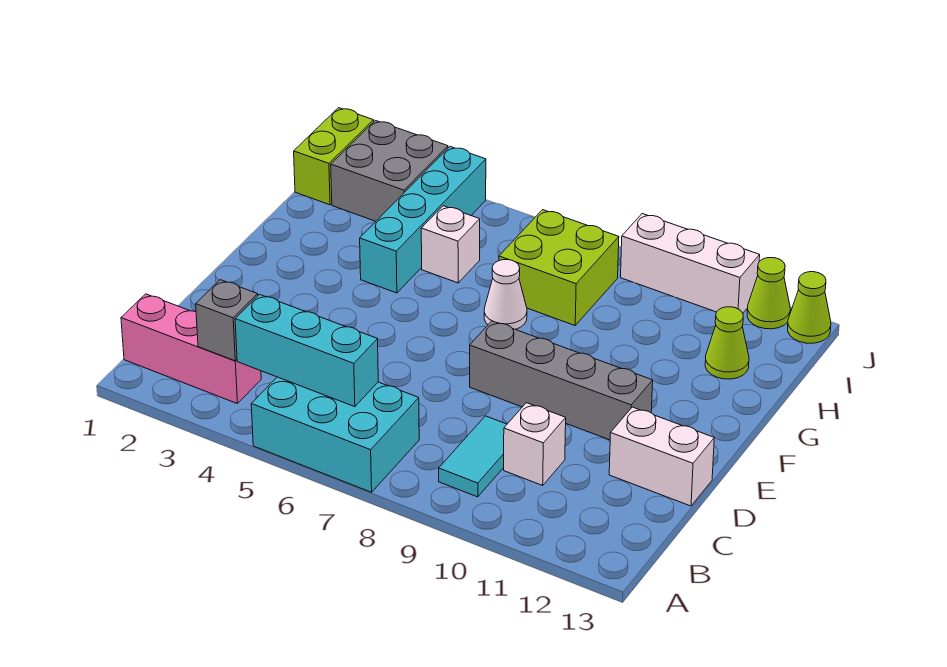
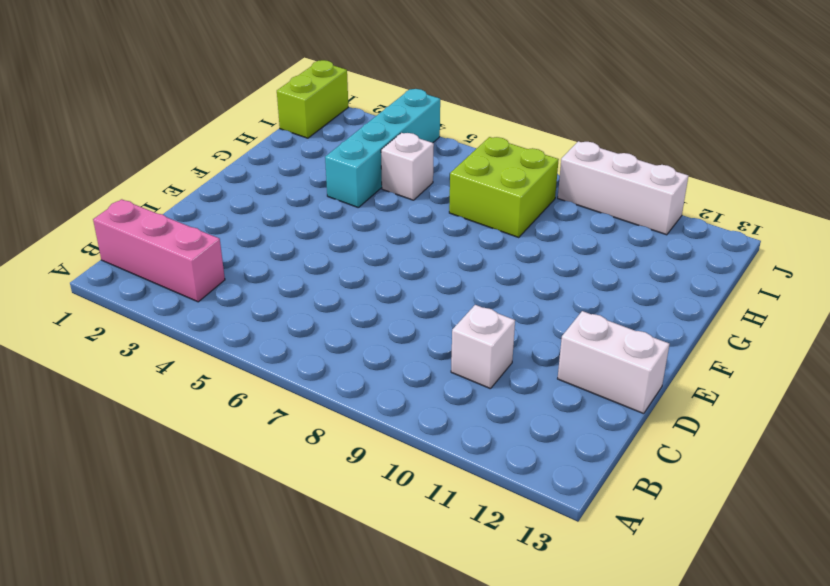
none -> cyan brick A5:B7 level 1
none -> cyan tile B9:C9 level 1
none -> grey brick E8:E11 level 1

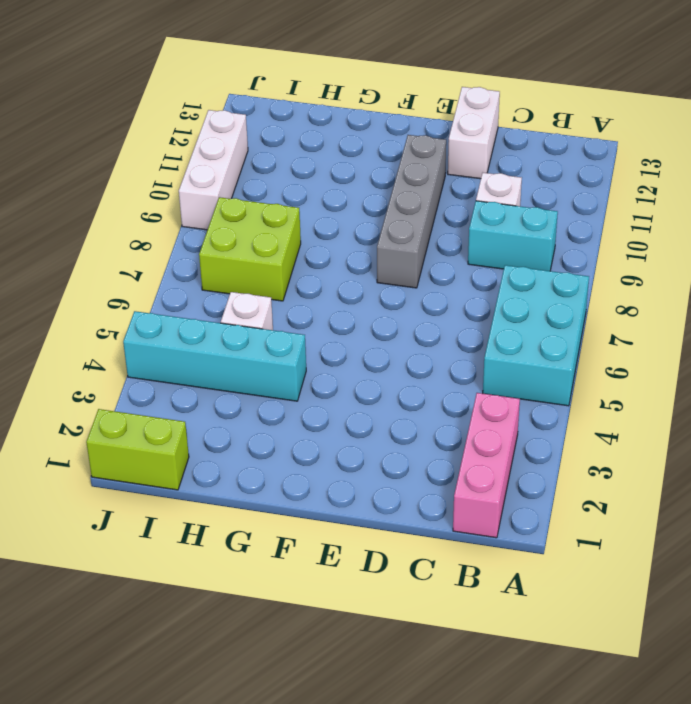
cyan brick B9:C9 level 1 -> cyan tile B9:C9 level 1
none -> white cone G7 level 1
none -> lime cone H12 level 1
none -> grey brick I2:J3 level 1

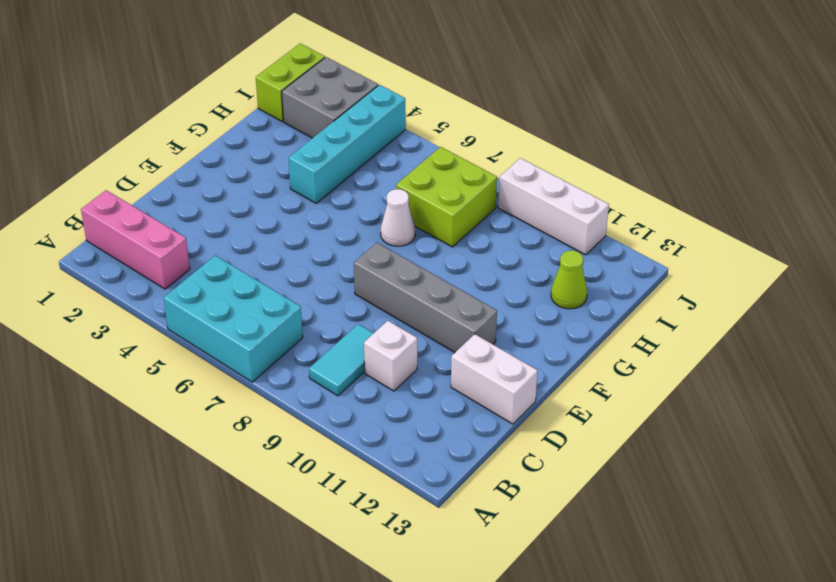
none -> white brick H5 level 1
none -> lime cone J12 level 1
none -> lime cone J13 level 1

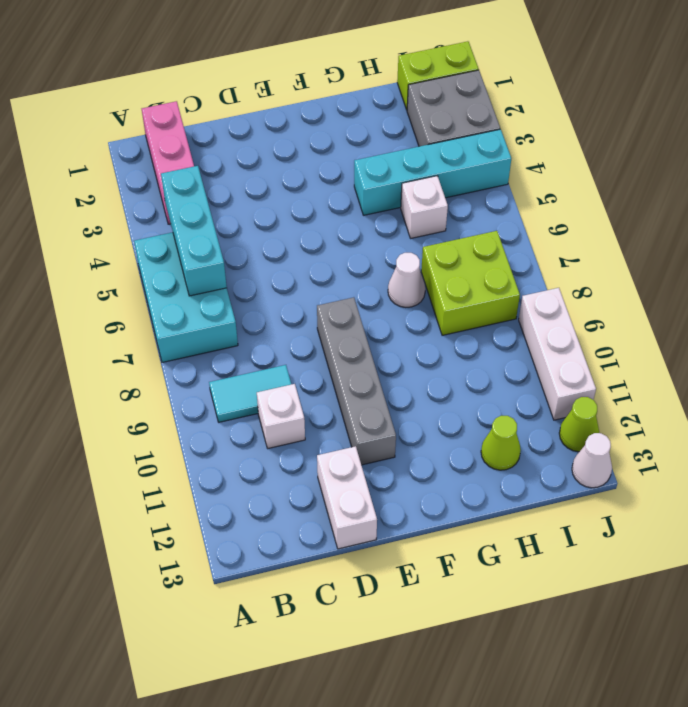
white cone J13 level 1 -> lime cone J13 level 1
none -> grey brick B3 level 2

